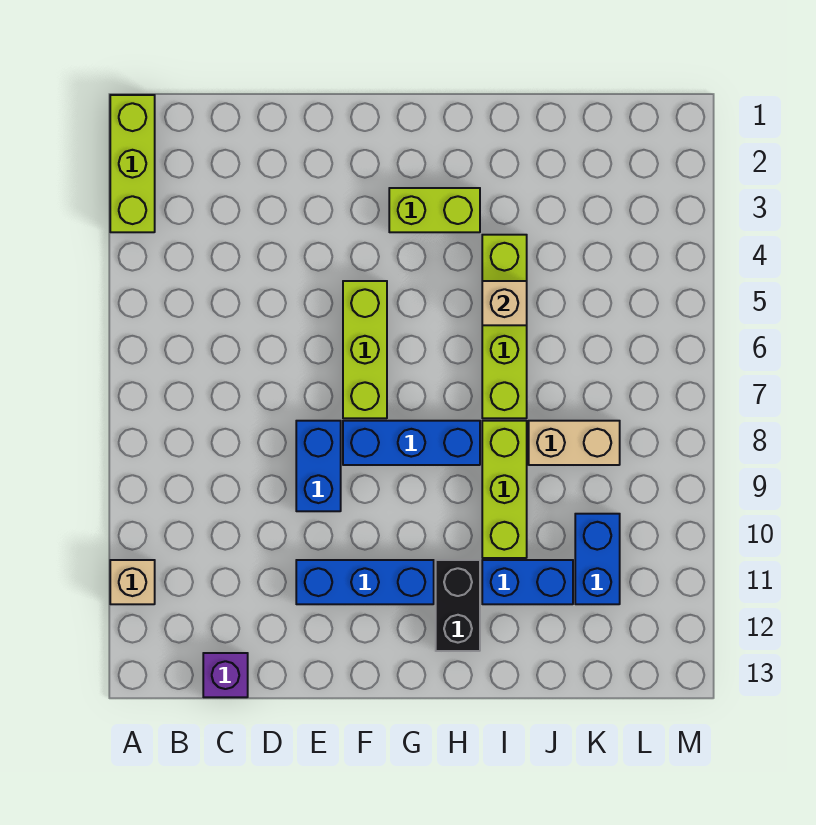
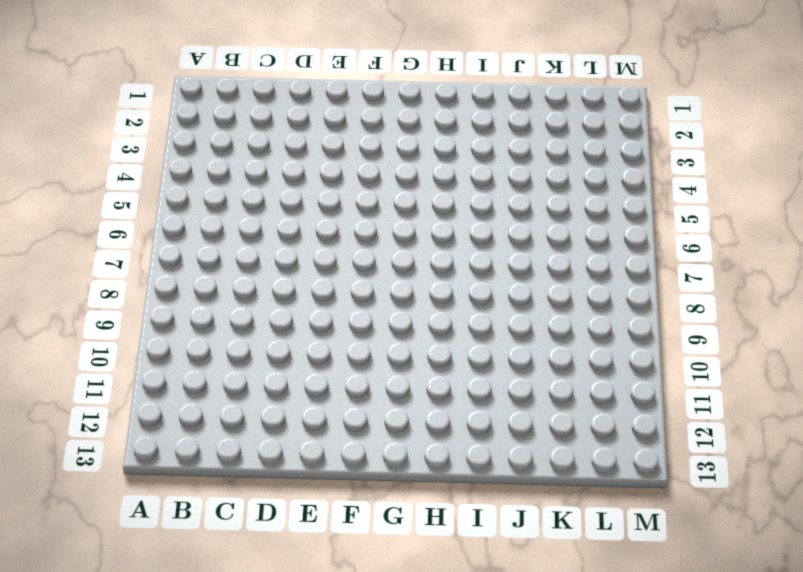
none -> lime brick A1:A3 level 1
none -> tan brick A11 level 1
none -> purple brick C13 level 1

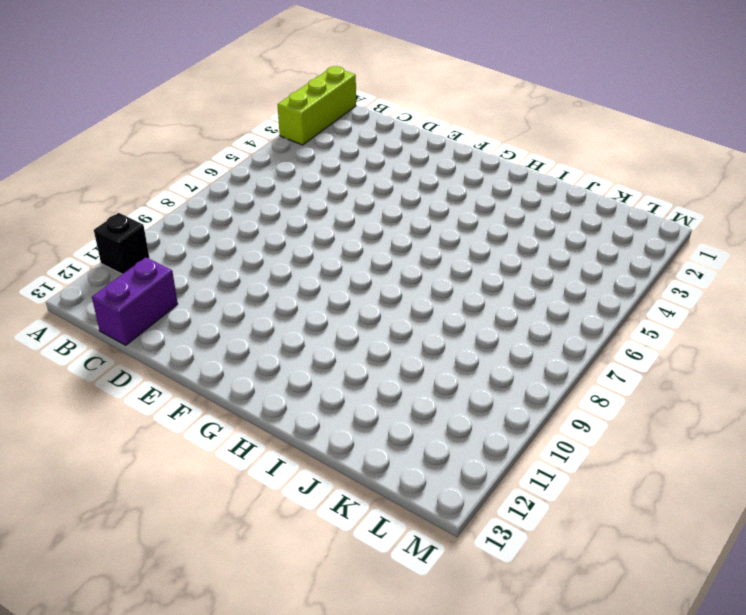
black brick A11 level 1 -> tan brick A11 level 1
purple brick C12:C13 level 1 -> purple brick C13 level 1
none -> blue brick E8:E9 level 1
none -> blue brick E11:G11 level 1
none -> lime brick F5:F7 level 1

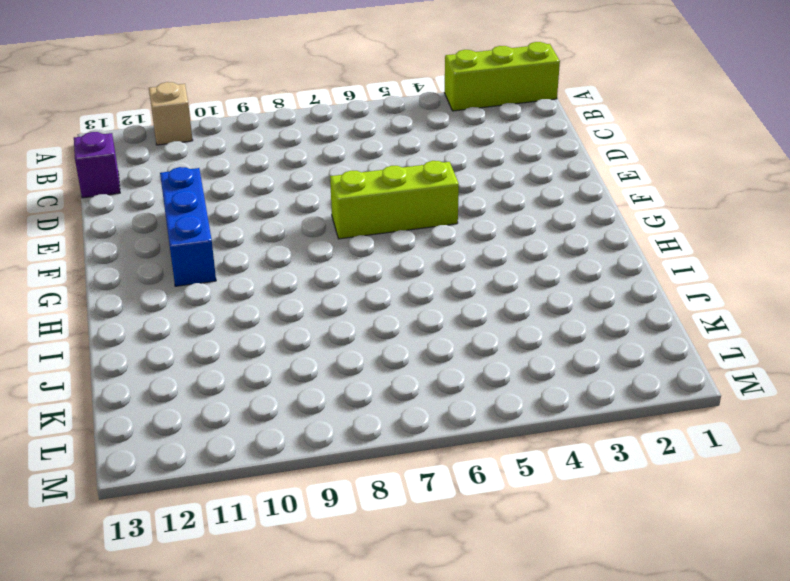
none -> blue brick E8:E9 level 1
none -> blue brick F8:H8 level 1
none -> lime brick G3:H3 level 1

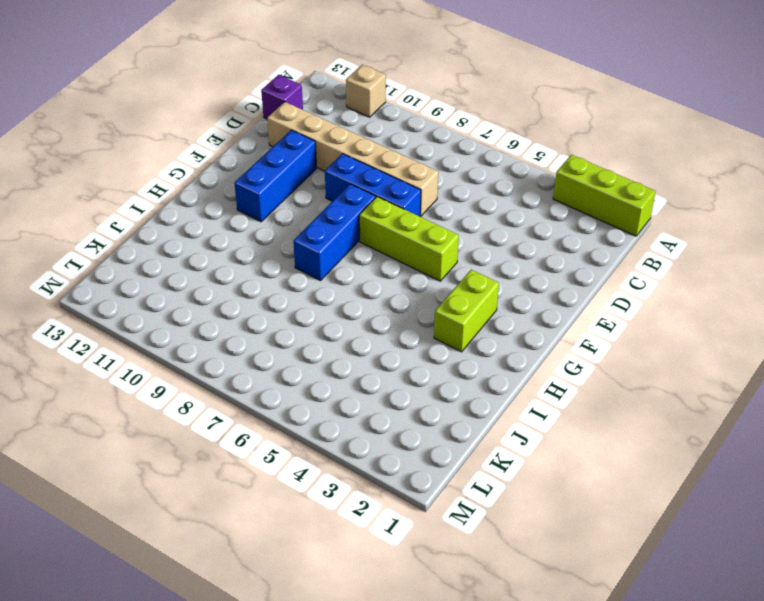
tan brick D7:D12 level 1 -> none
blue brick E7:E9 level 1 -> blue brick E8:E9 level 1
none -> black brick H11:H12 level 1
none -> lime brick I4:I7 level 1
none -> lime brick I8:I10 level 1

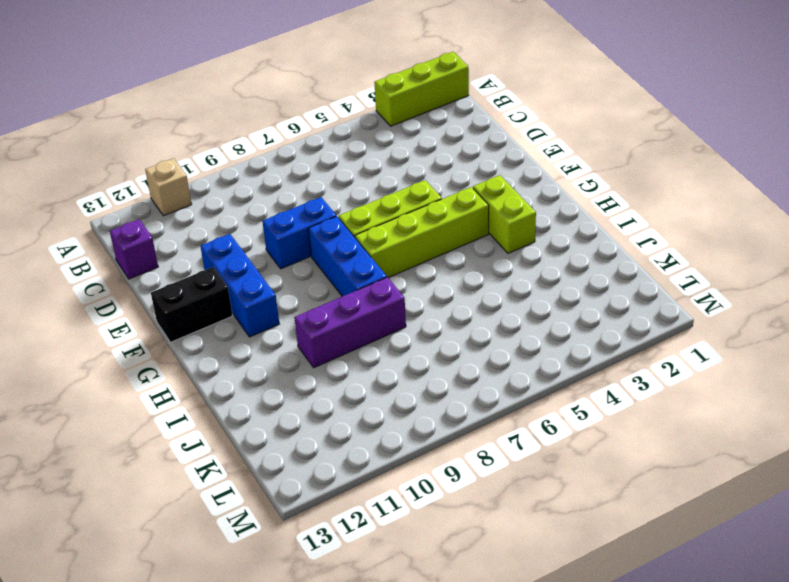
black brick F12:F13 level 1 -> black brick H11:H12 level 1
lime brick G4:G7 level 1 -> lime brick I4:I7 level 1
purple brick I8:I10 level 1 -> lime brick I8:I10 level 1
none -> blue brick I11:J11 level 1
none -> tan brick J8:K8 level 1
none -> blue brick K10:K11 level 1

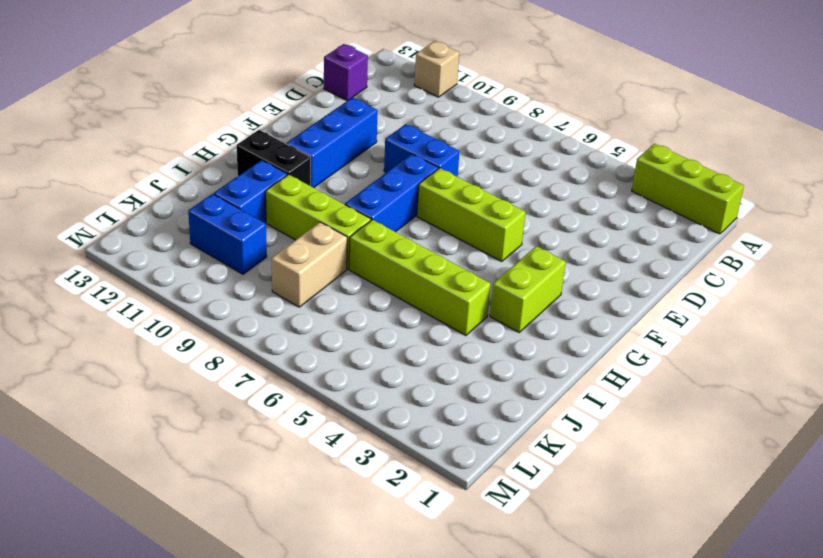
none -> tan brick I5 level 2

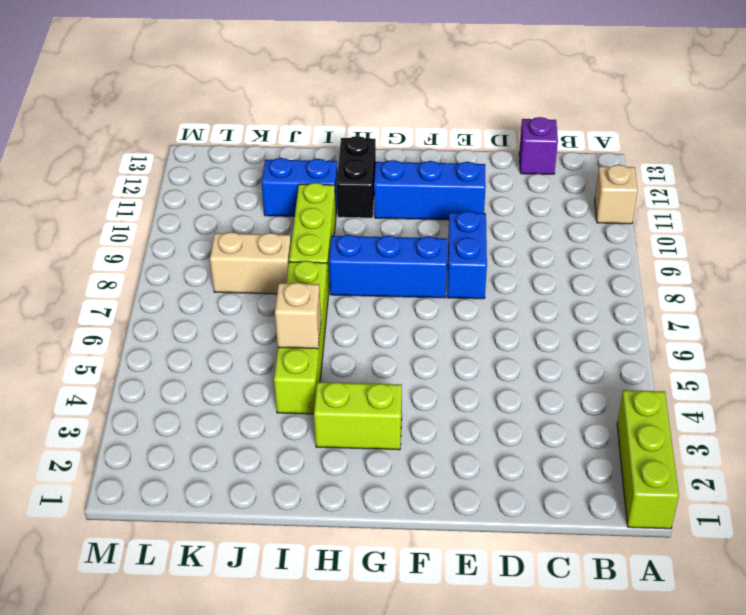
none -> lime brick F5:F7 level 1
none -> blue brick K10:K11 level 1

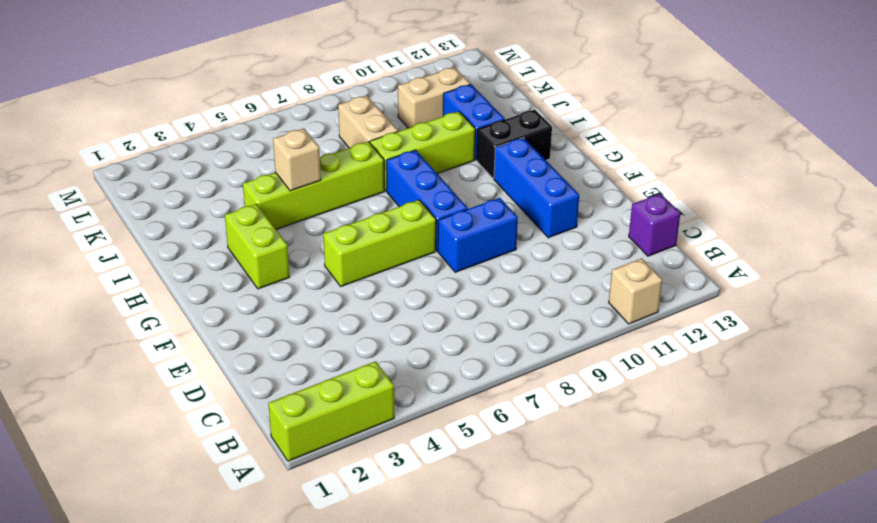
tan brick K10:K11 level 1 -> blue brick K10:K11 level 1

